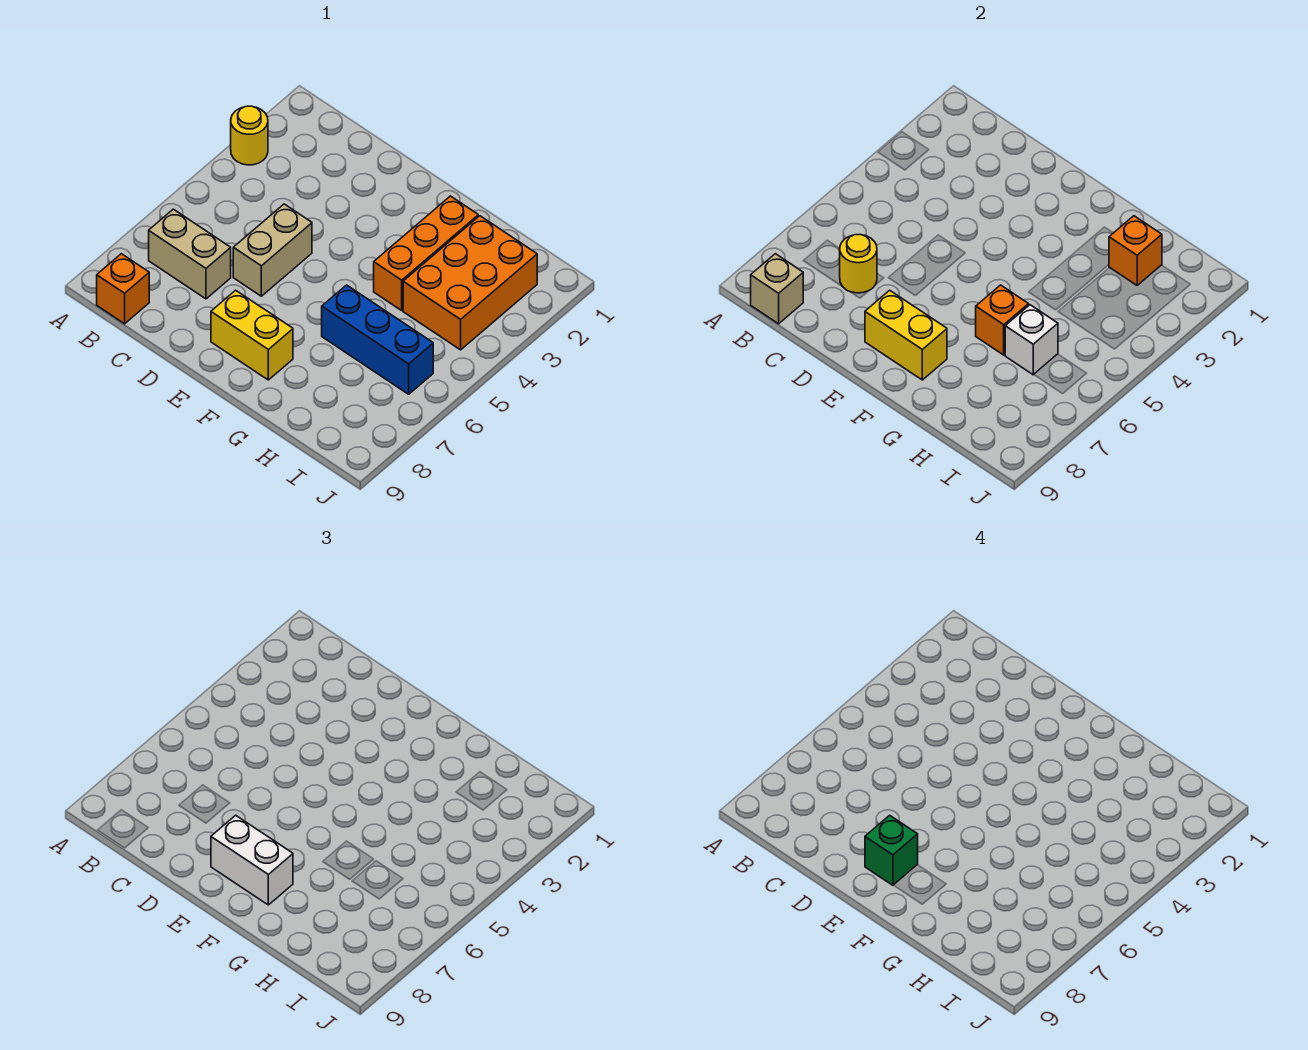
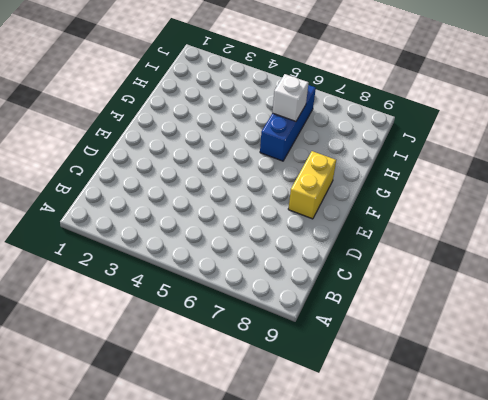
none -> yellow round brick A3 level 1
none -> tan brick B7:C7 level 1
none -> orange brick B9 level 1

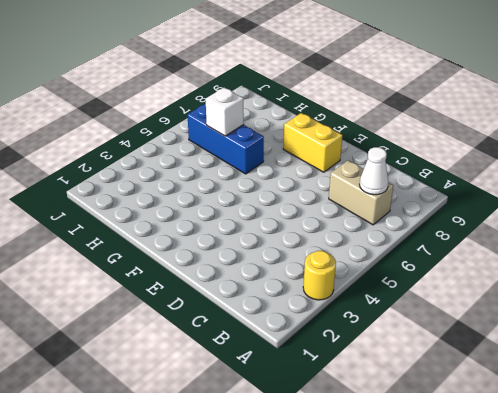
white cone B7 level 2 -> none
none -> orange brick B9 level 1
none -> tan brick D5:D6 level 1
none -> orange brick G2:G4 level 1

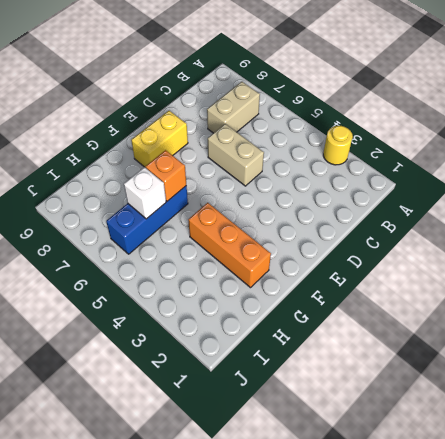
none -> orange brick B9 level 1
none -> orange brick H2:I4 level 1
none -> tan brick B9 level 2

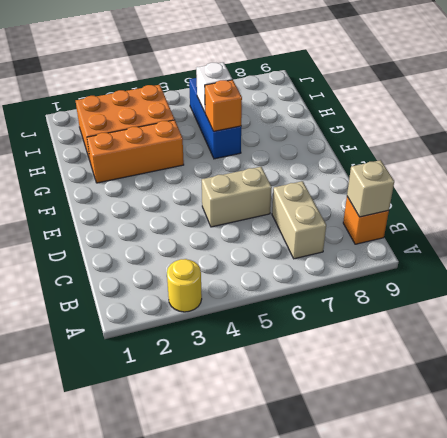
none -> yellow brick E8:F8 level 1
none -> yellow round brick C7 level 2
none -> yellow brick E8:F8 level 2

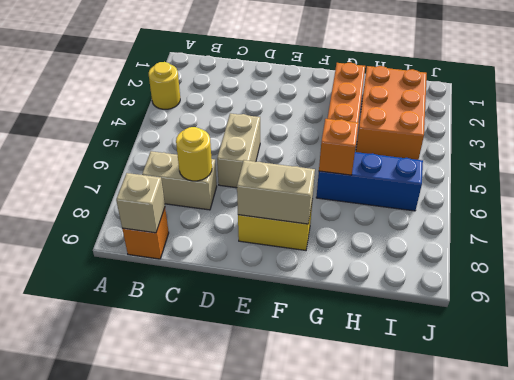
tan brick E8:F8 level 2 -> yellow brick E8:F8 level 2
none -> orange brick H2 level 2
none -> white brick H6 level 2
none -> white brick E8:F8 level 3

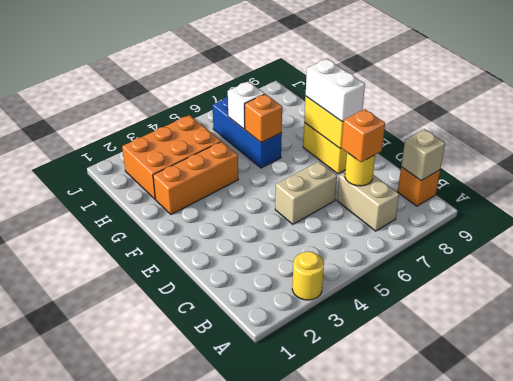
orange brick C7 level 3 -> orange brick H2 level 2
none -> green brick E8 level 4

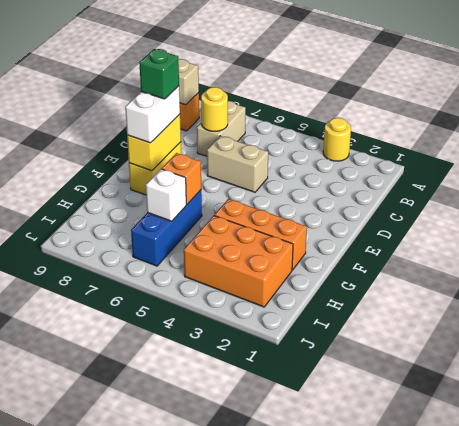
none -> orange brick H2 level 2

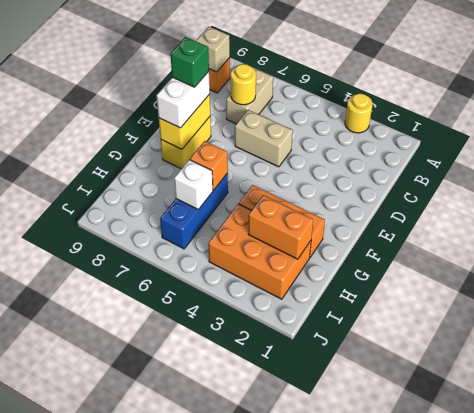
orange brick H2:H3 level 2 -> orange brick H2 level 2

